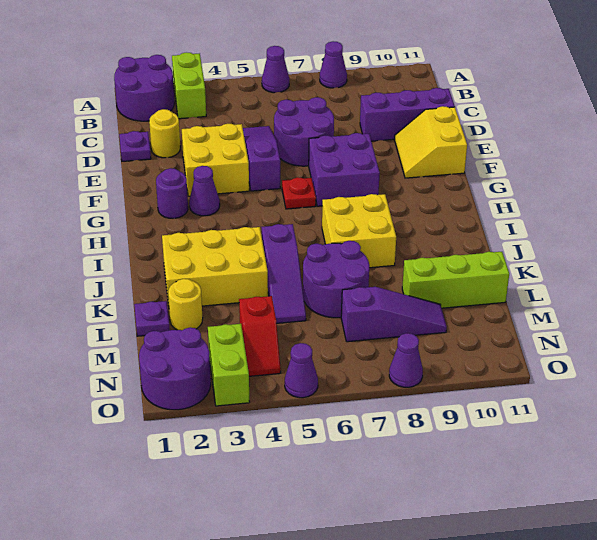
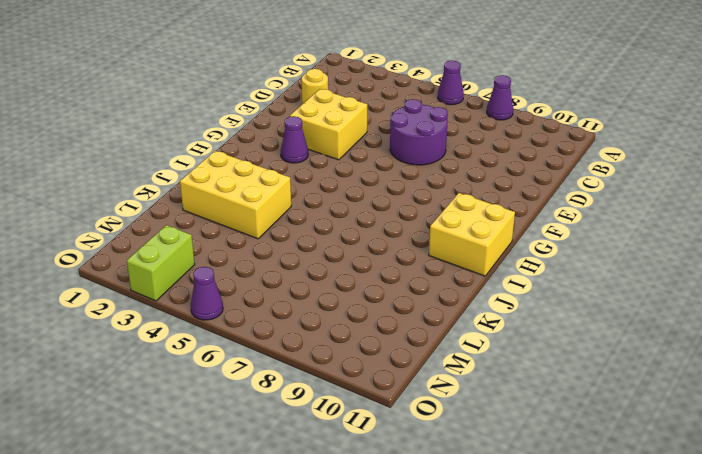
yellow brick H10:I11 level 1 -> yellow brick I7:J8 level 1
none -> purple round brick A1:B2 level 1
none -> lime brick A3:B3 level 1
none -> purple plate D1 level 1

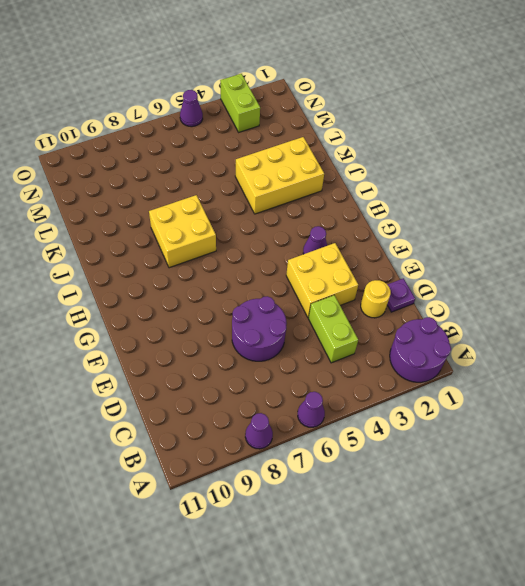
lime brick C4:D4 level 1 -> lime brick A3:B3 level 1
none -> purple slope D5:F5 level 1 top F
none -> purple brick D9:D11 level 1
none -> yellow slope E10:F11 level 1 top 11

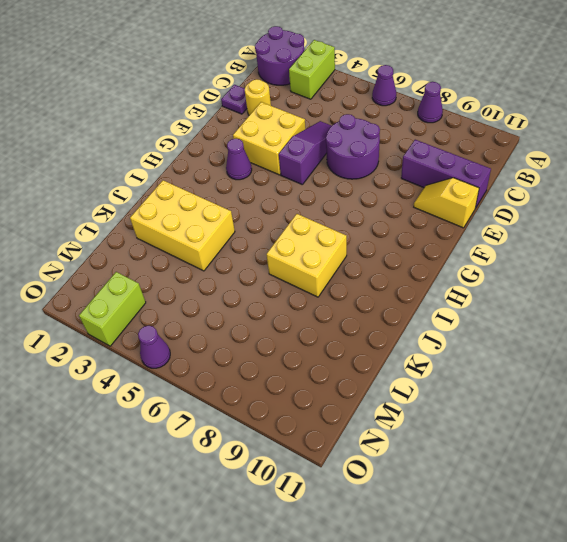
yellow slope E10:E11 level 1 top 11 -> yellow slope E10:F11 level 1 top 11
none -> purple brick F7:G8 level 1
none -> purple round brick G2 level 1
none -> red plate G6 level 1

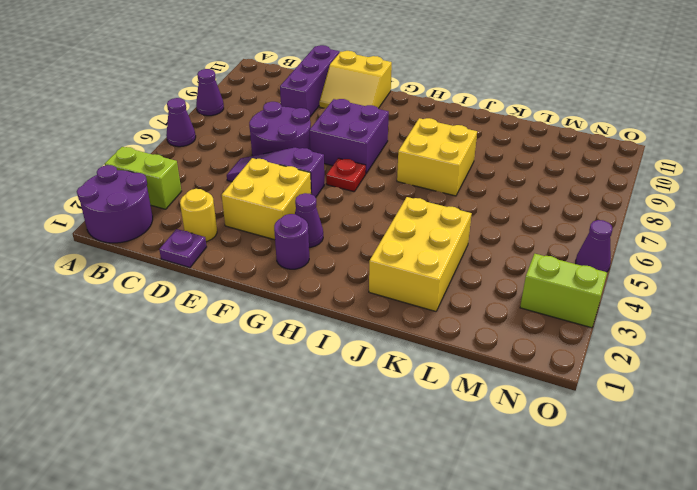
none -> purple slope J5:L5 level 1 top J
none -> purple round brick K6:L7 level 1
none -> purple plate L1 level 1

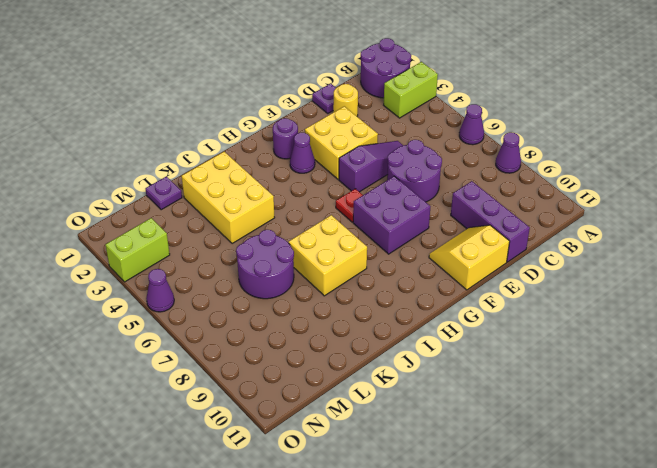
none -> purple slope J5:L5 level 1 top J
none -> yellow round brick L2 level 1
none -> lime brick L9:L11 level 1

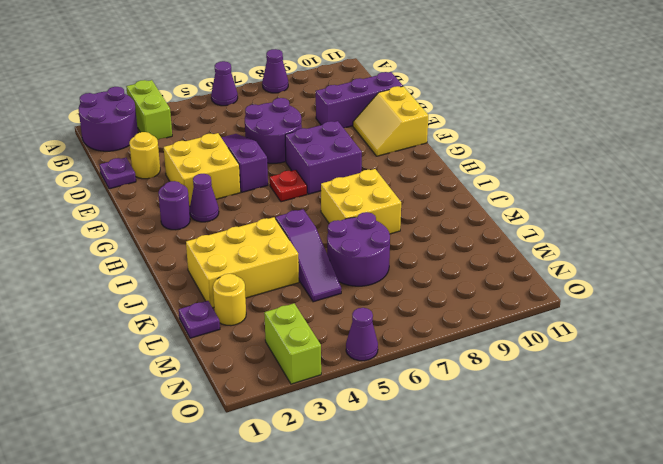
none -> lime brick L9:L11 level 1
none -> red slope M4:N4 level 1 top M
none -> purple slope M7:M9 level 1 top 7

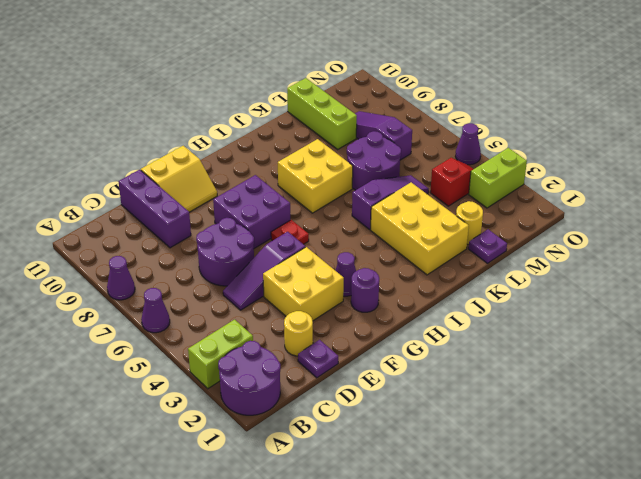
none -> purple round brick N1:O2 level 1
none -> purple cone O8 level 1

